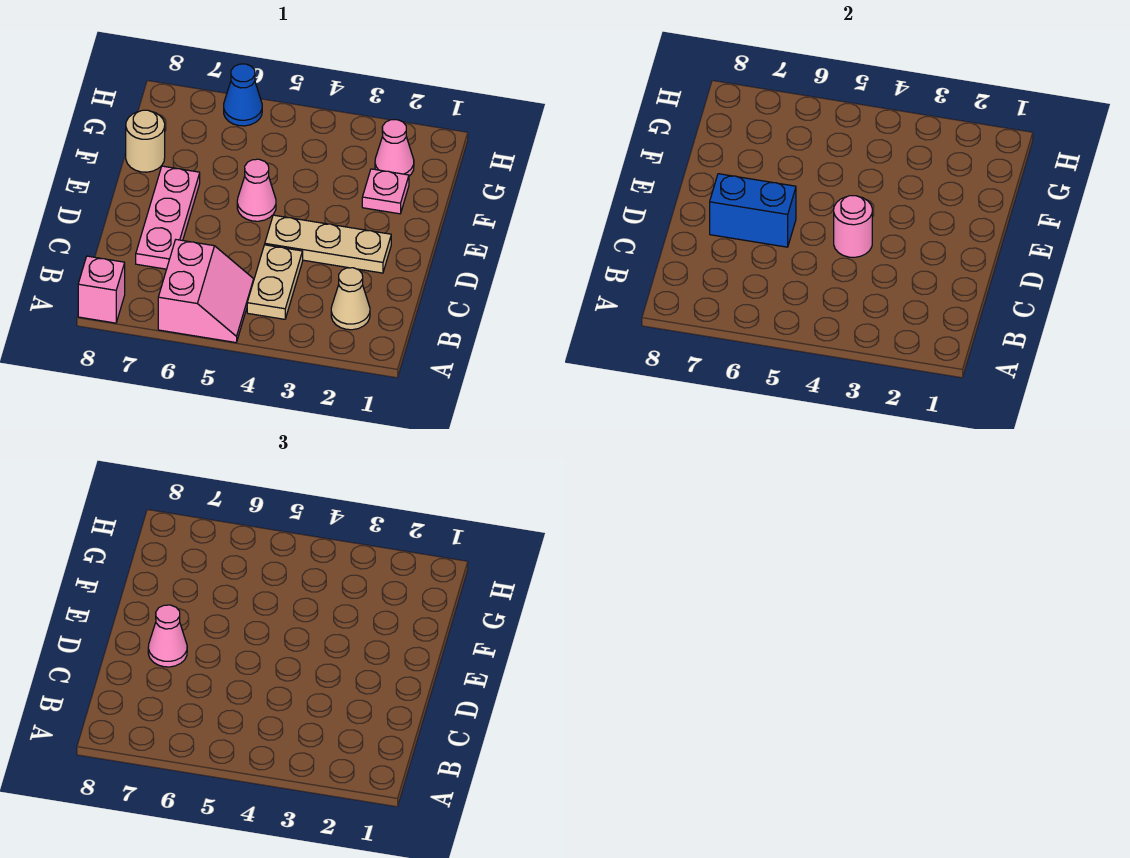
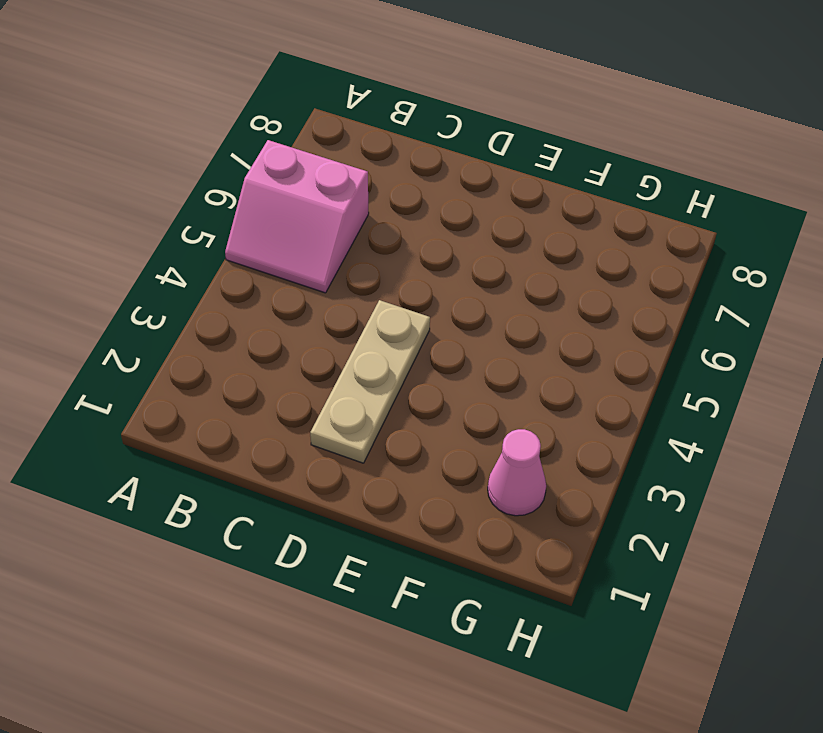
none -> pink brick A8 level 1
none -> tan cone B2 level 1
none -> tan plate B4:C4 level 1

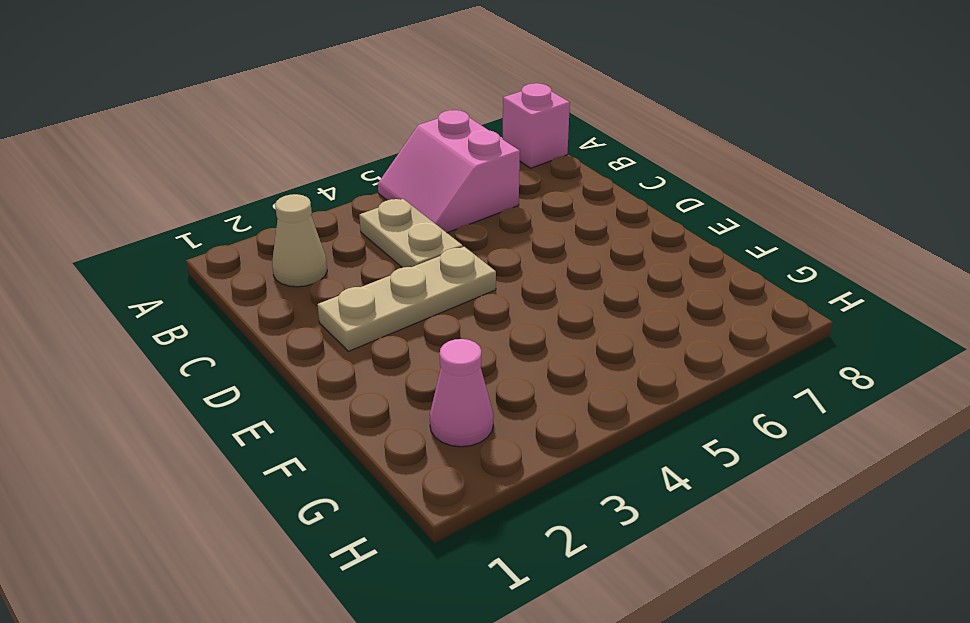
none -> pink plate C7:E7 level 1
none -> pink cone E5 level 1
none -> pink plate F2 level 1

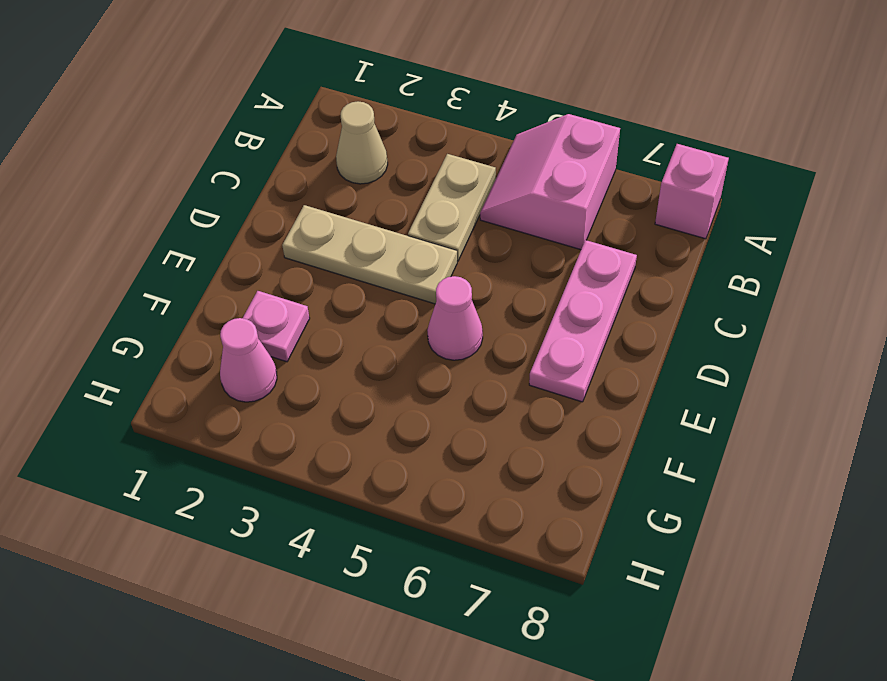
none -> tan round brick F8 level 1
none -> blue cone H6 level 1
none -> pink round brick D4 level 2

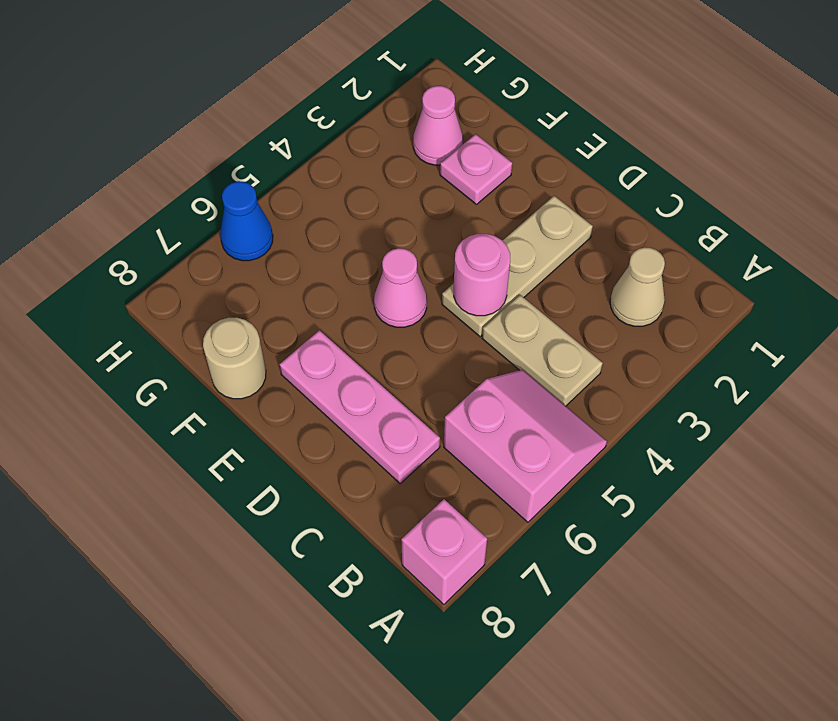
none -> blue brick D6:D7 level 2
none -> pink cone D7 level 3

